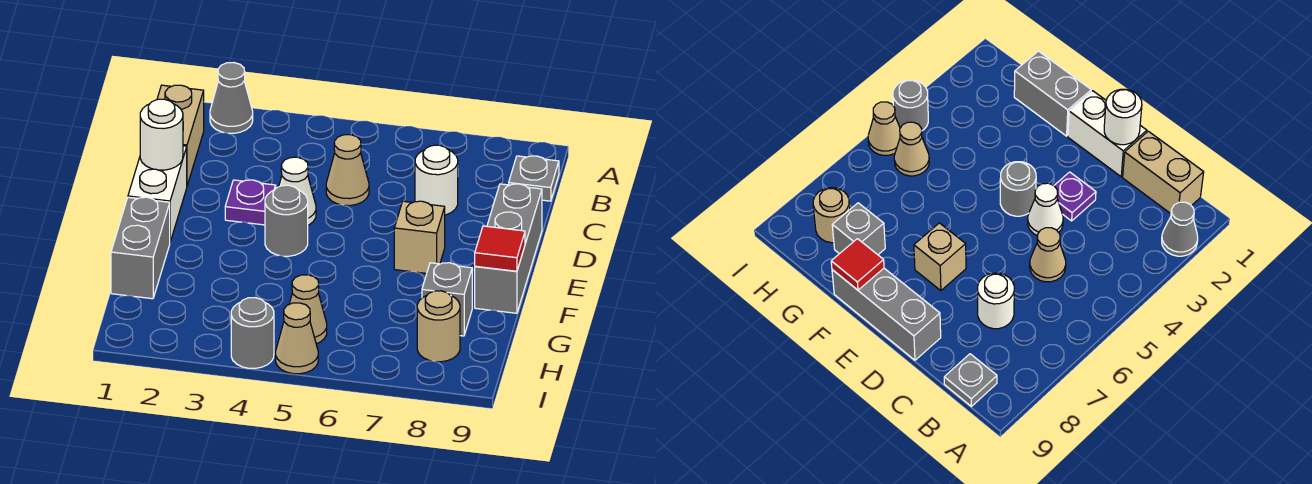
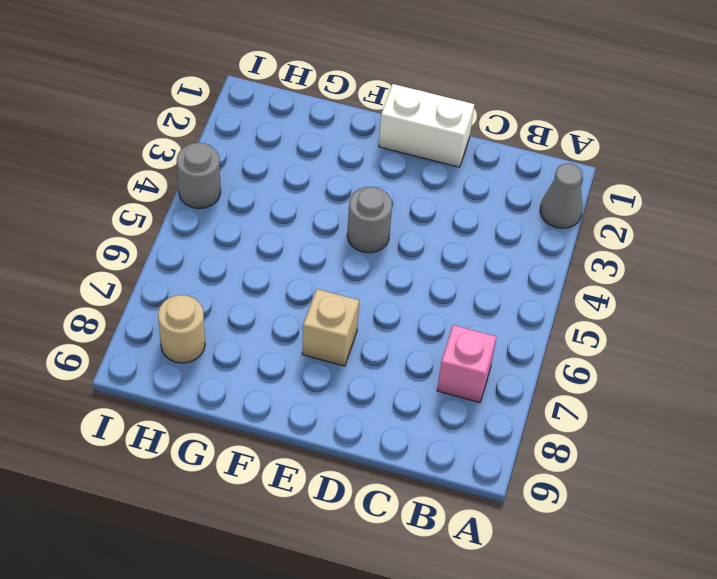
pink brick B7 level 1 -> none
none -> tan brick B1:C1 level 1
none -> grey plate B9 level 1
none -> tan cone C5 level 1

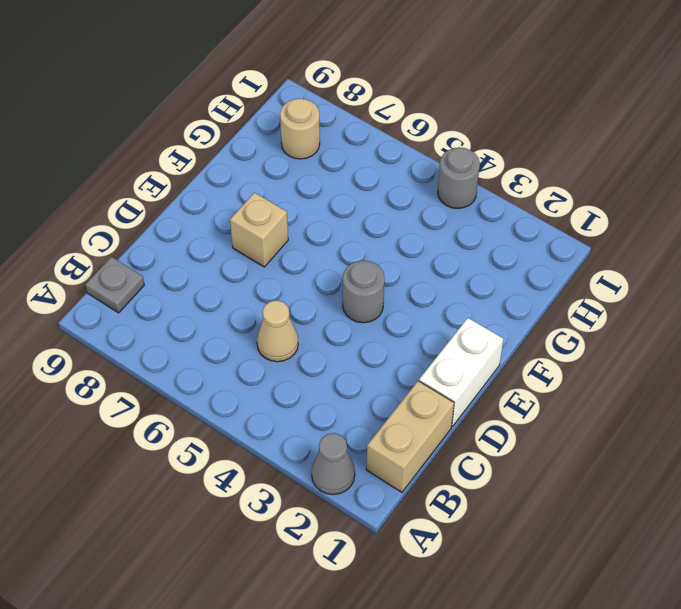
none -> white round brick C7 level 1
none -> purple plate D3 level 1
none -> white cone D4 level 1

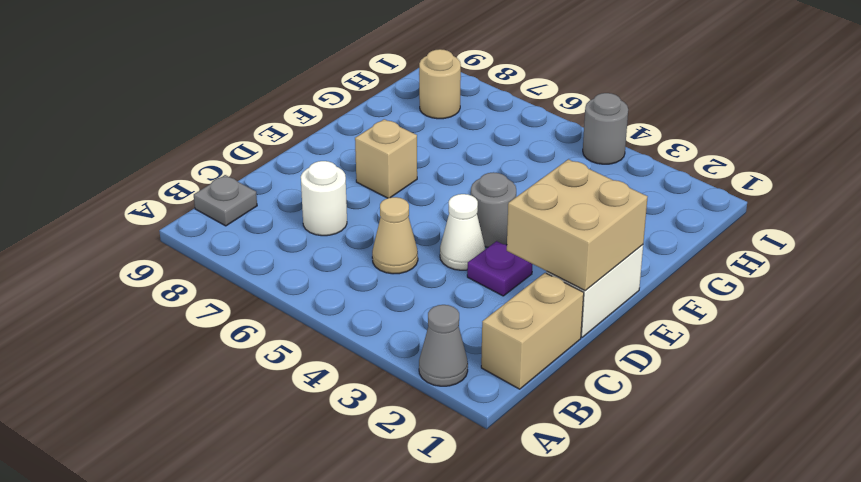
tan brick D1:E2 level 2 -> white round brick D1 level 2
none -> grey brick D9:F9 level 1
none -> grey brick F1:G1 level 1
none -> grey brick G8 level 1

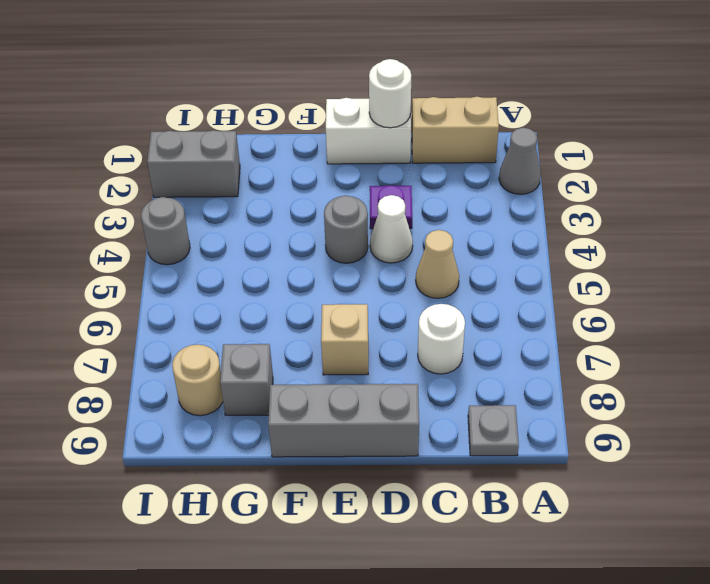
grey brick H2:I2 level 1 -> grey brick F1:G1 level 1
none -> tan cone H5 level 1
none -> tan cone I5 level 1
none -> red tile F9 level 2

